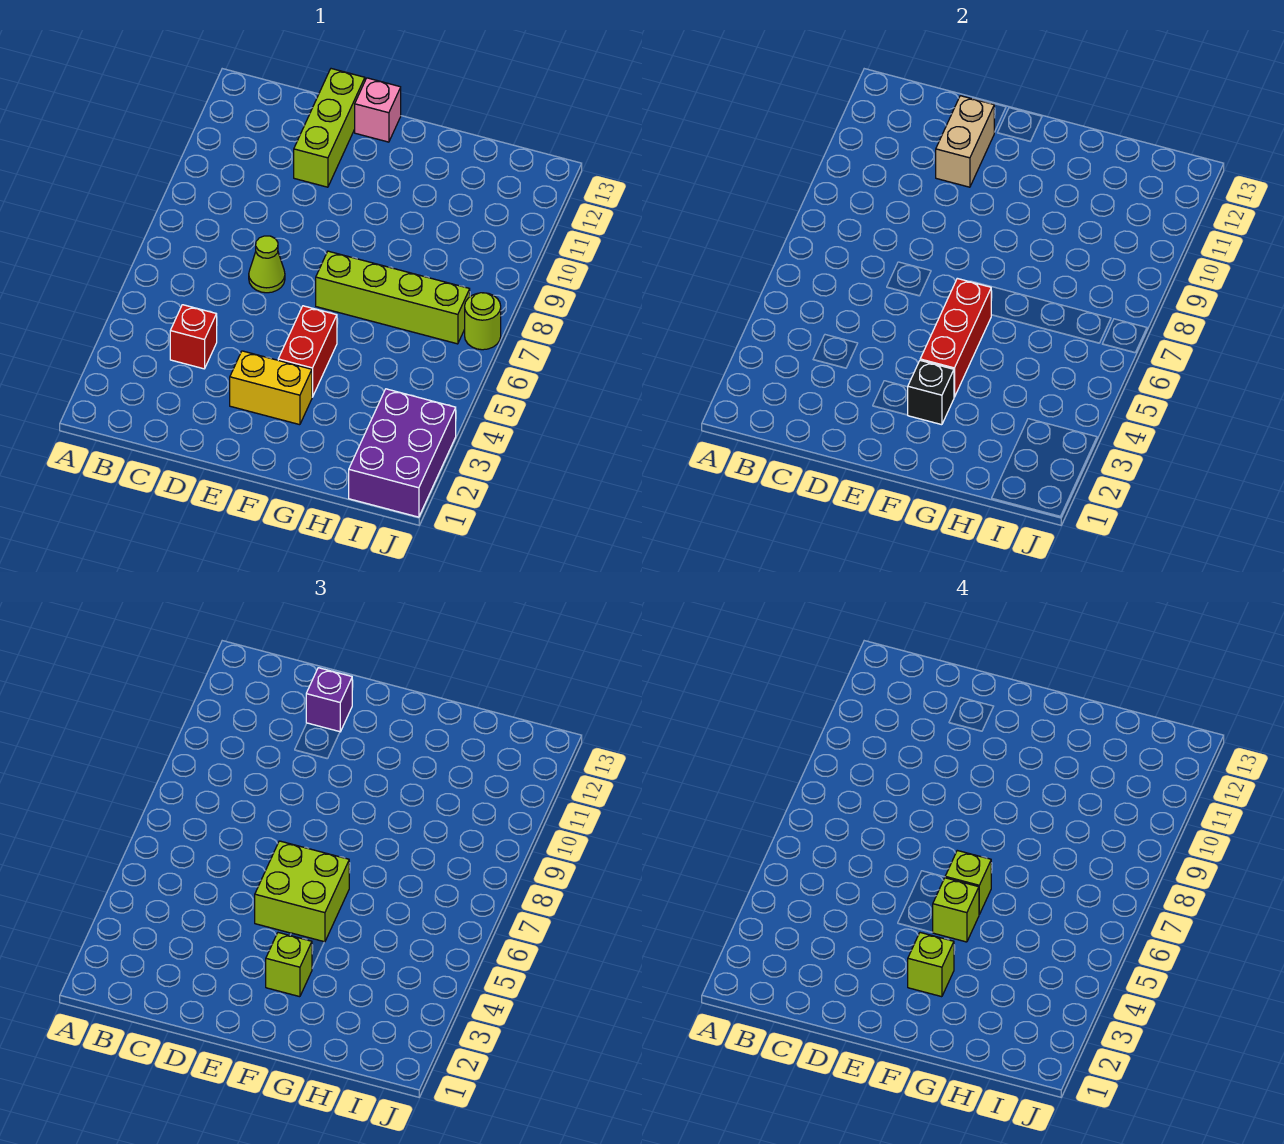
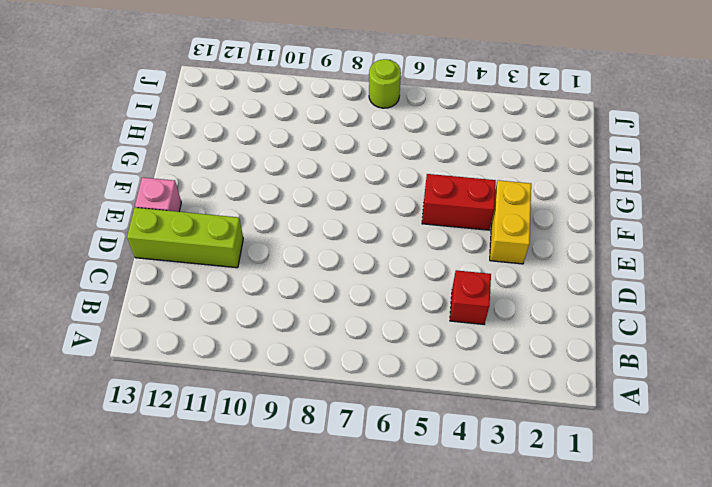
none -> lime cone D7 level 1
none -> lime brick F7:I7 level 1
none -> purple brick I1:J3 level 1

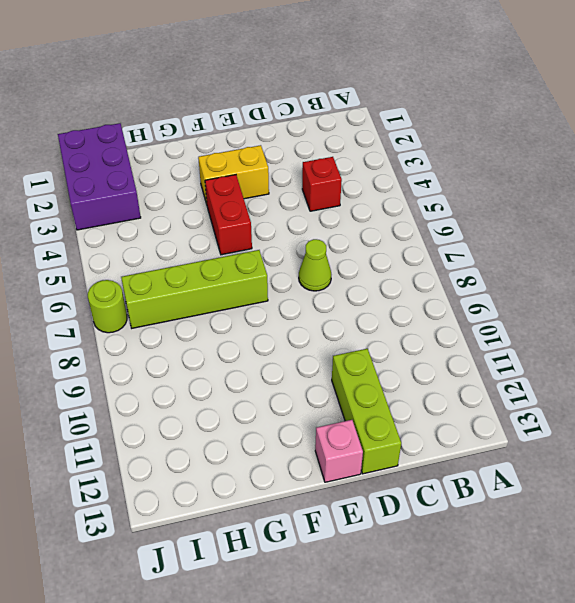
none -> tan brick D11:D12 level 2
none -> black brick F3 level 2
none -> red brick F4:F6 level 2

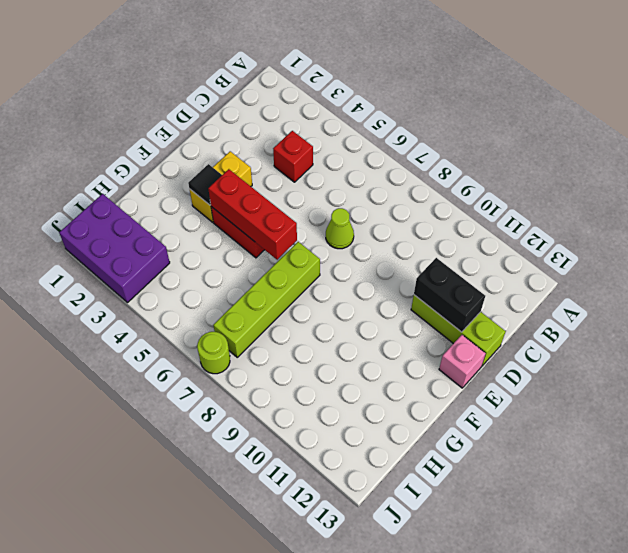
black brick D11:D12 level 2 -> tan brick D11:D12 level 2
black tile F3 level 2 -> black brick F3 level 2
none -> purple brick D12 level 3
none -> lime brick E5:F6 level 3
none -> lime brick F3 level 3

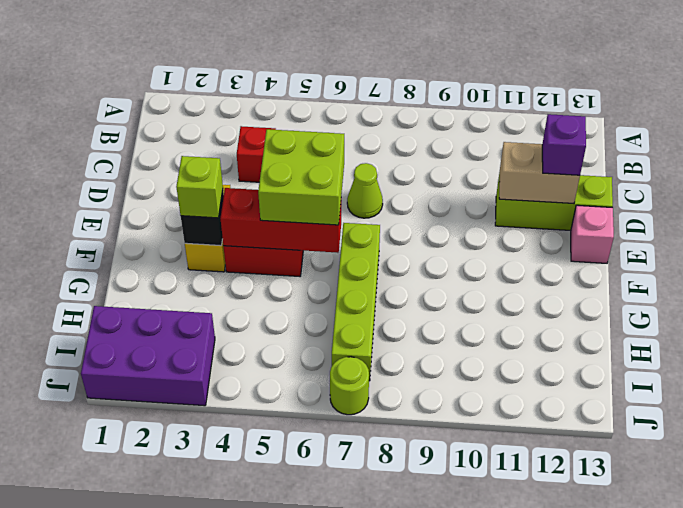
none -> lime brick F3 level 4
none -> lime brick F5 level 4
none -> lime brick F6 level 4

